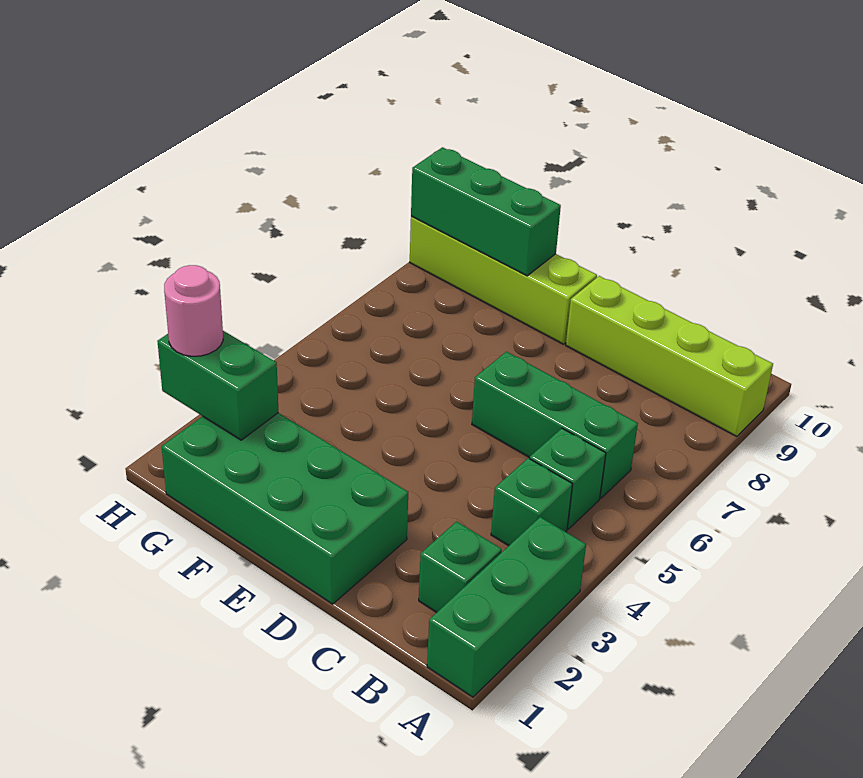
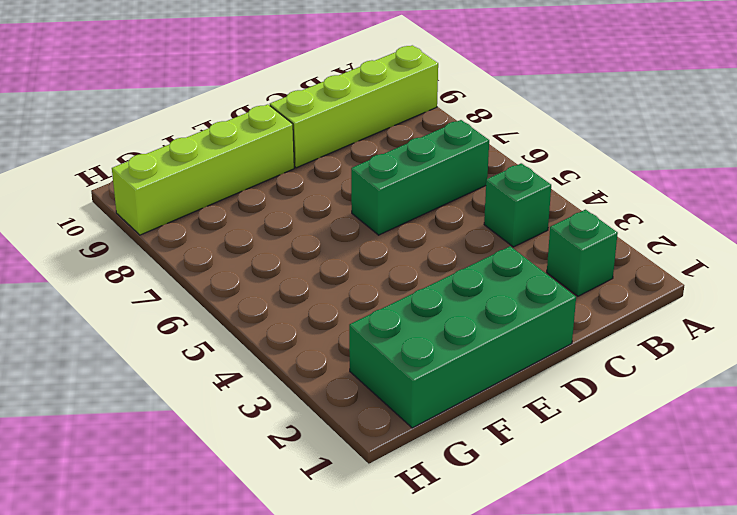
none -> green brick A1:A3 level 1
none -> green brick B5 level 1

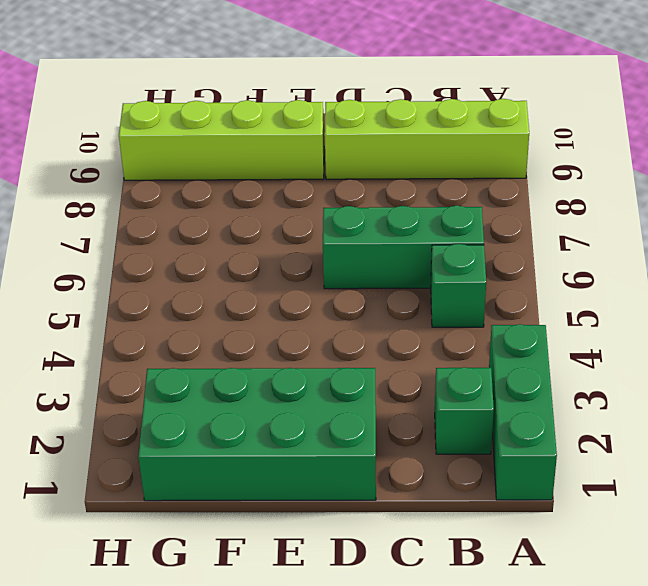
none -> green brick B4 level 1
none -> green brick F9:H9 level 2

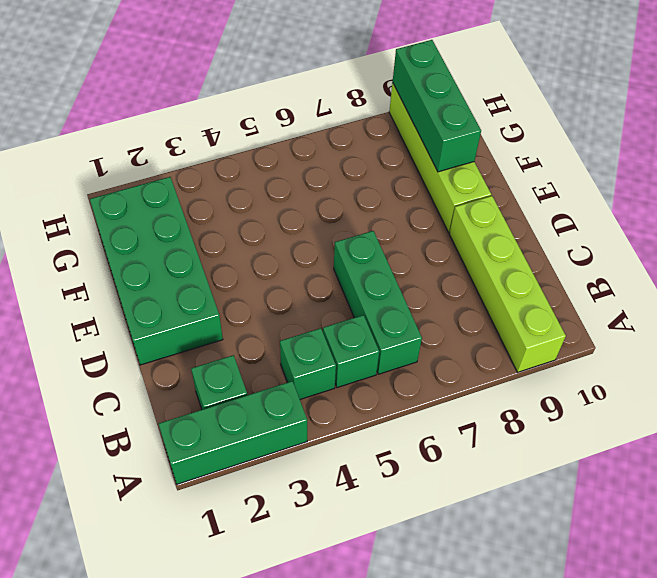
none -> green brick G2:H2 level 2
none -> pink round brick H2 level 3

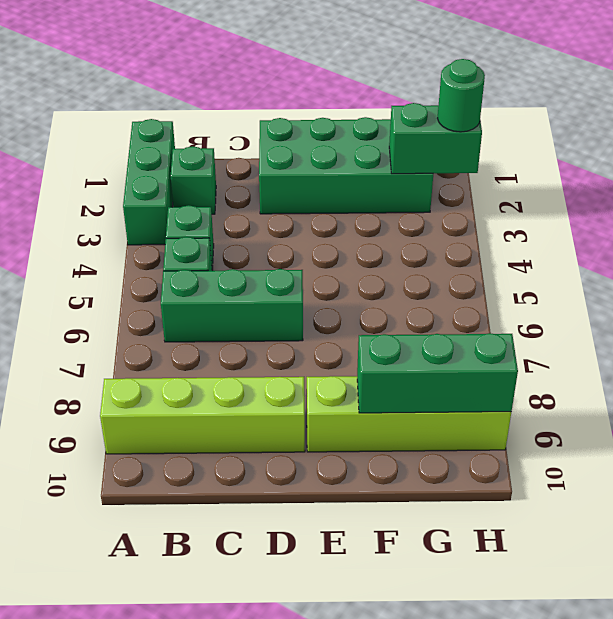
green round brick H2 level 3 -> pink round brick H2 level 3

